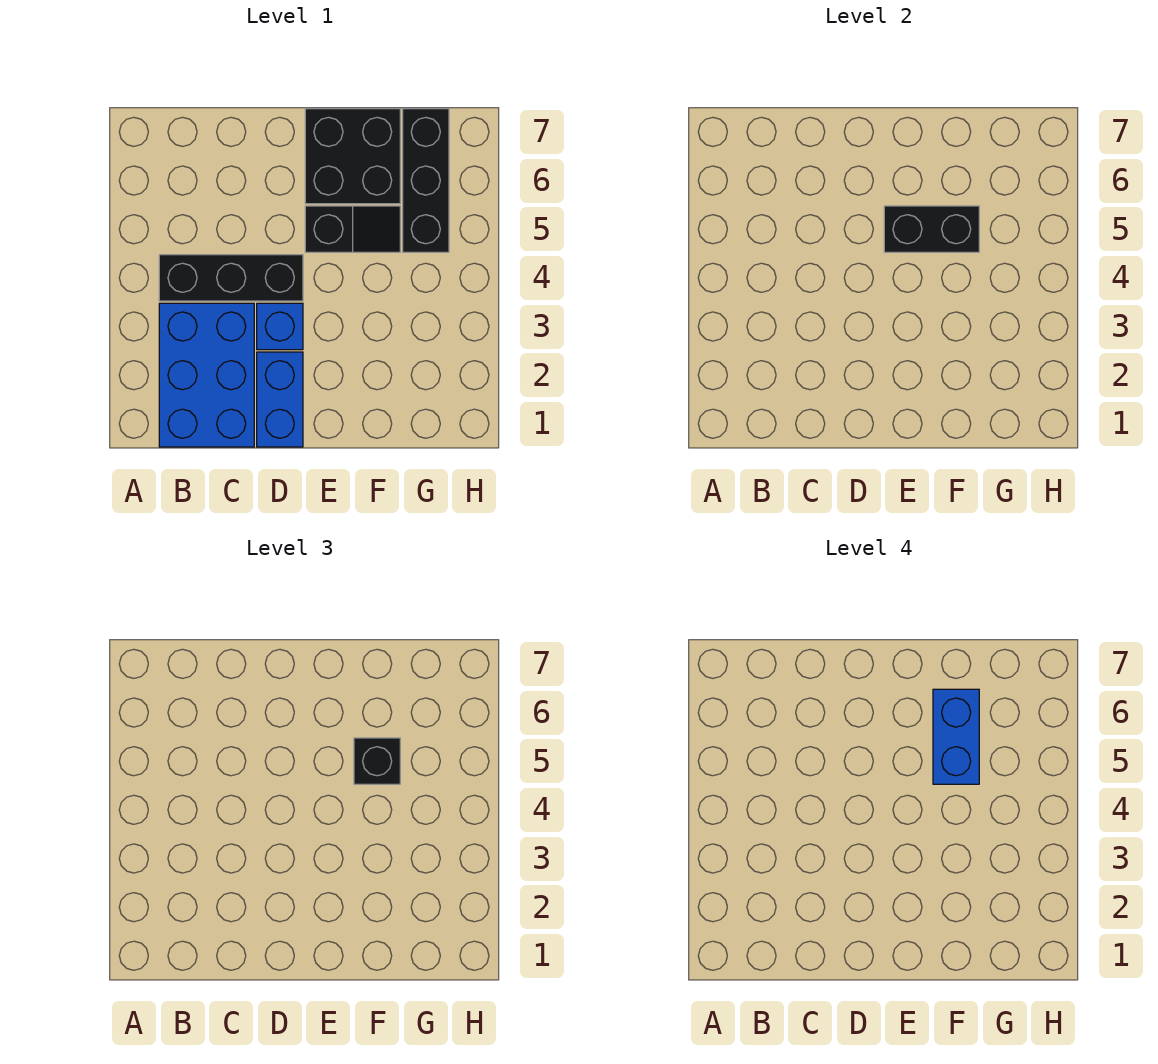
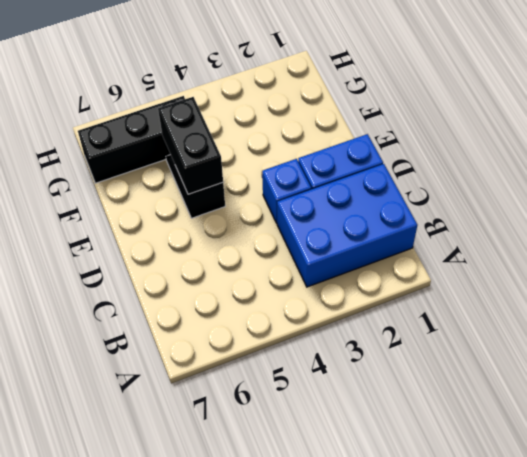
none -> black brick B4:D4 level 1
none -> black brick E6:F7 level 1

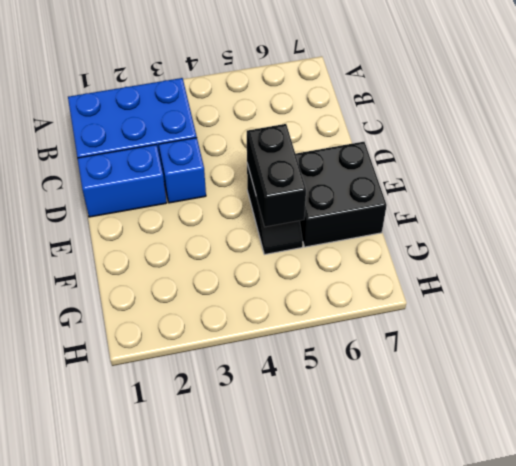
none -> black brick B4:D4 level 1
none -> black brick G5:G7 level 1

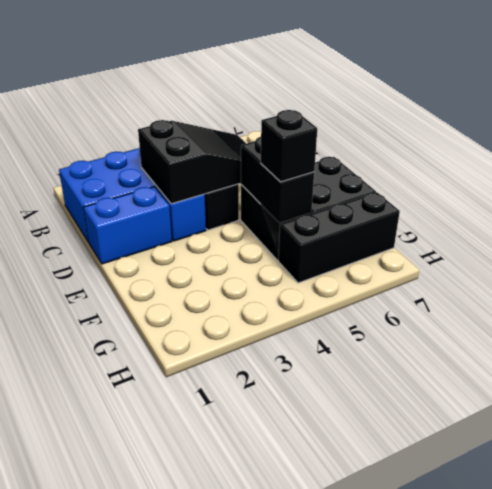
black slope C3:D5 level 2 top 3 -> none
none -> blue brick F5:F6 level 4

